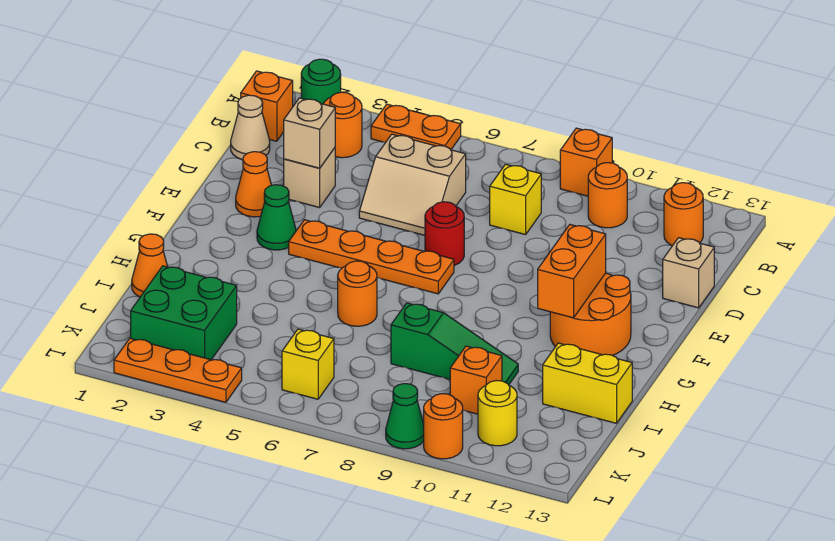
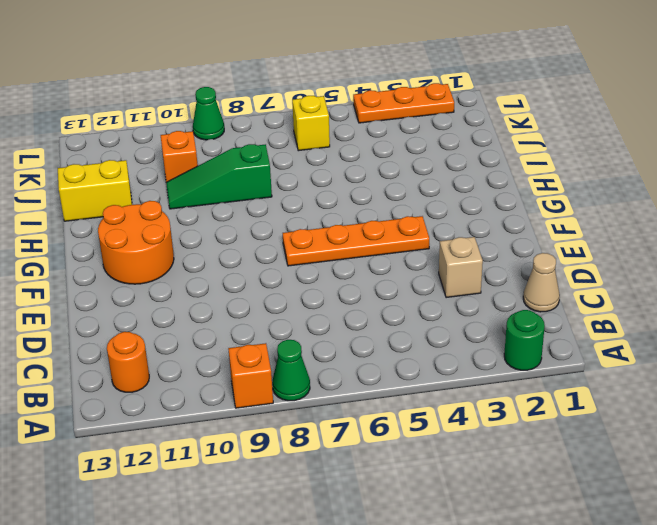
green cone A8 level 1 -> green cone F3 level 1
none -> orange plate A4:A5 level 1
none -> orange brick B1 level 1
none -> orange round brick B3 level 1
none -> orange round brick B10 level 1

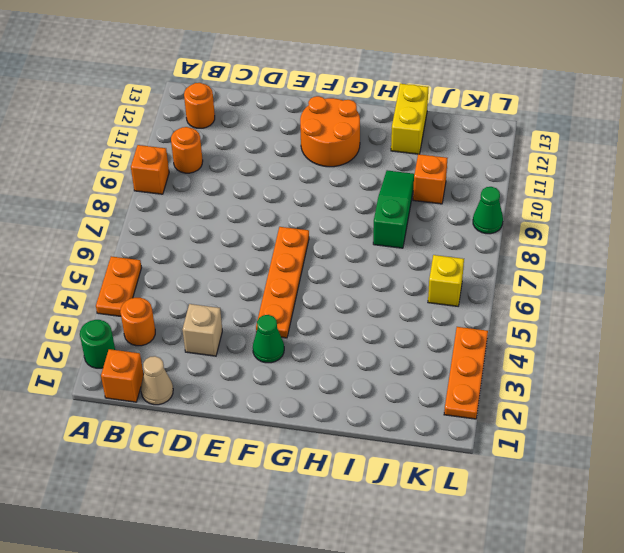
none -> tan slope C5:D6 level 1 top C
none -> yellow brick C8 level 1
none -> tan brick D13 level 1
none -> orange cone E2 level 1

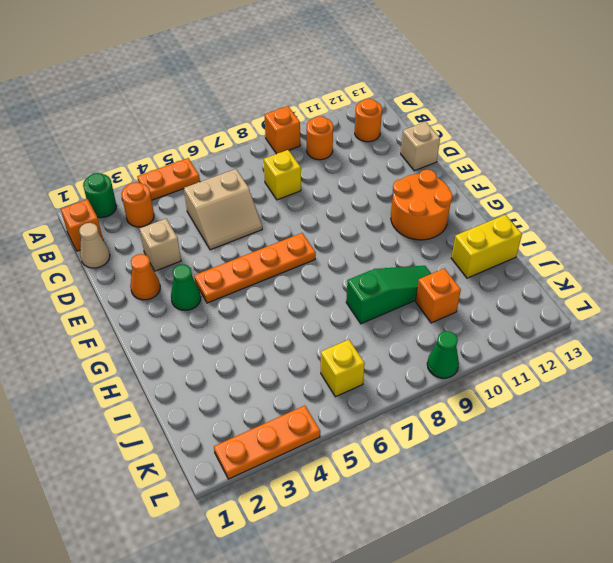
none -> red round brick E7 level 1
none -> orange round brick H6 level 1
none -> orange cone I1 level 1
none -> green brick J2:K3 level 1

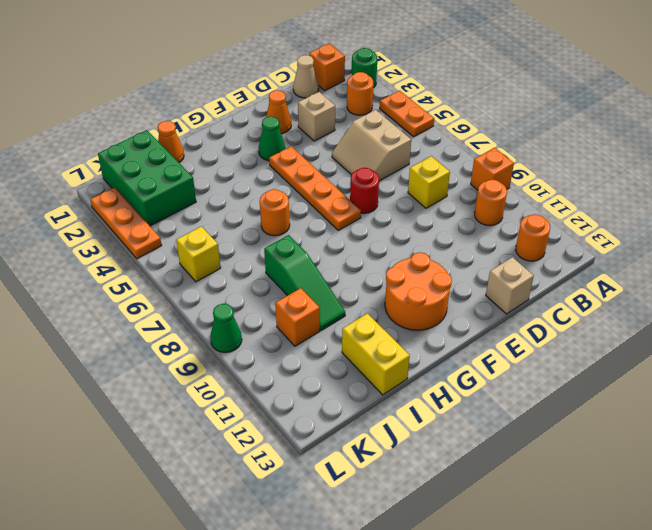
green brick J1:K3 level 1 -> green brick J2:K3 level 1
none -> yellow round brick K11 level 1
none -> orange round brick L10 level 1
none -> tan brick D3 level 2
none -> orange brick F11:G11 level 2

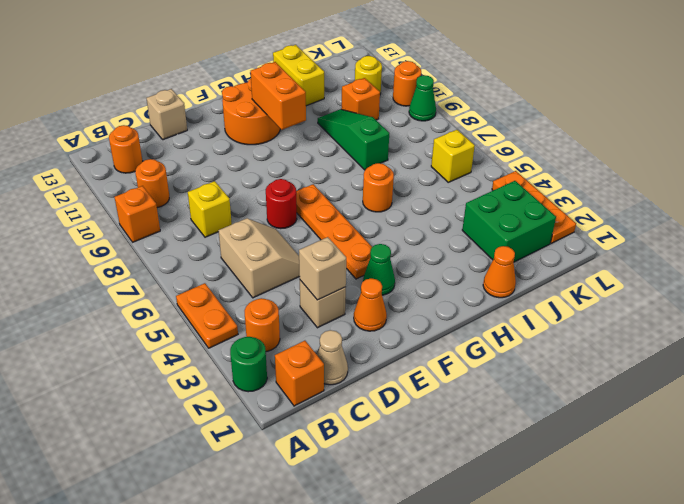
orange brick G10:G11 level 2 -> orange brick F11:G11 level 2

